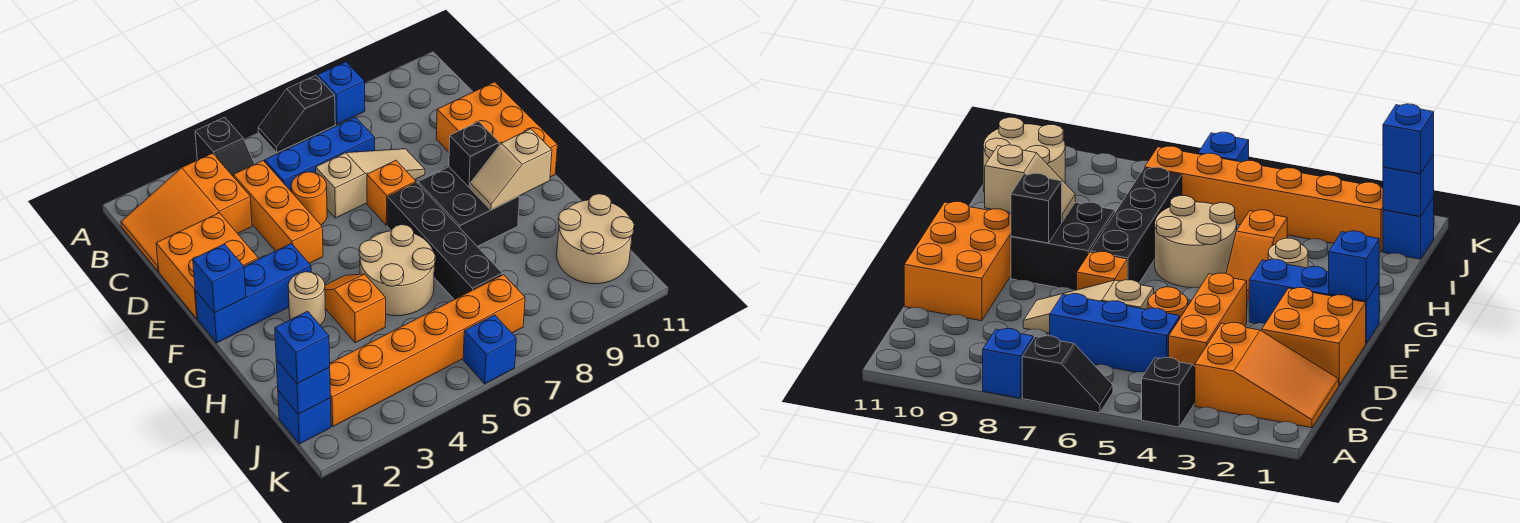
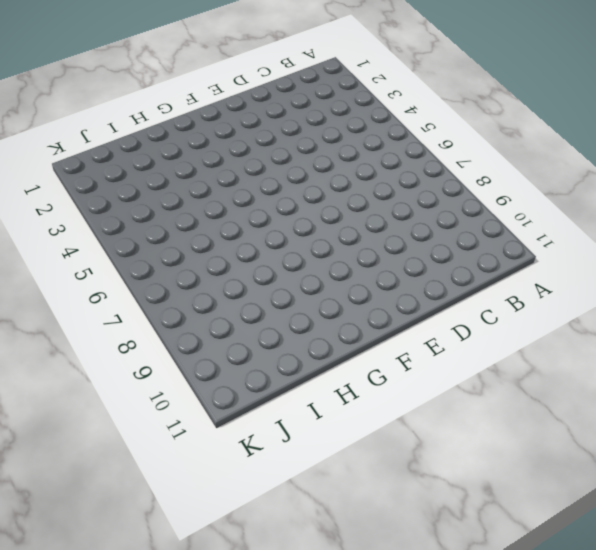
none -> black slope A4:B4 level 1 top A
none -> black slope A6:A7 level 1 top 7
none -> blue brick A8 level 1

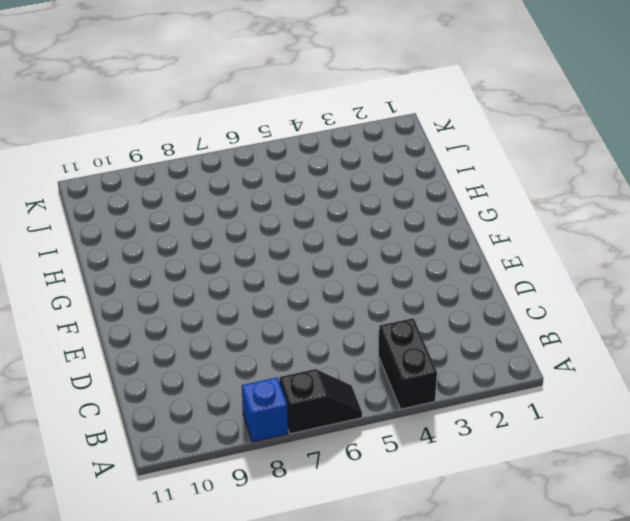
black brick A4:B4 level 1 -> black slope A4:B4 level 1 top A
none -> orange slope B1:C3 level 1 top 3
none -> orange brick C4:E4 level 1
none -> blue brick C5:C7 level 1

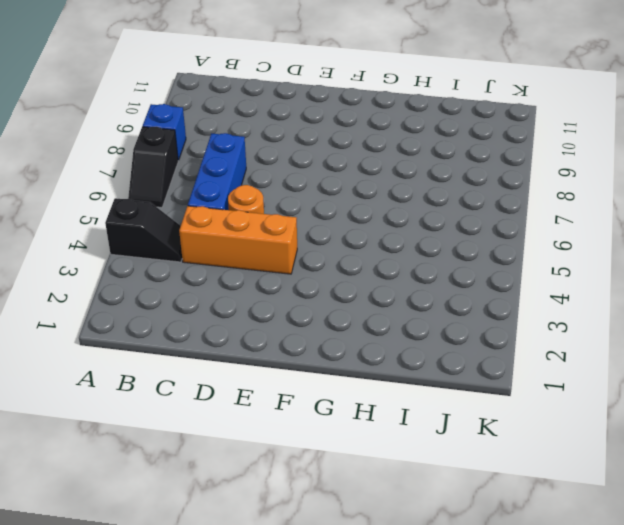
none -> orange slope B1:C3 level 1 top 3
none -> orange brick D1:E2 level 1
none -> tan slope D6:D8 level 1 top 6

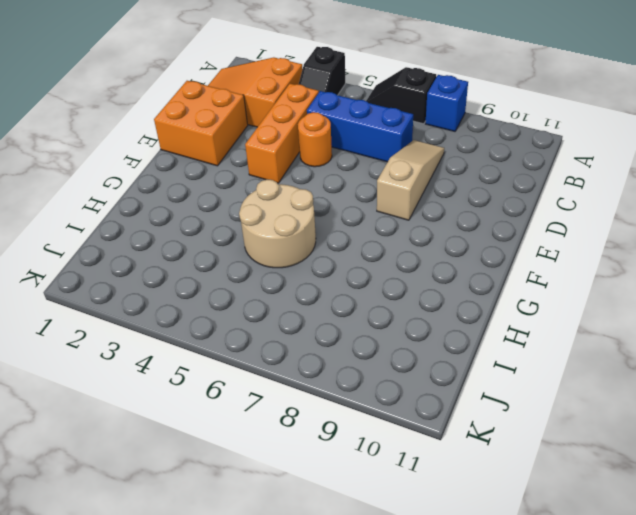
tan slope C8:E8 level 1 top E -> tan slope D6:D8 level 1 top 6
none -> orange brick D10:F11 level 1
none -> orange brick E7 level 1
none -> blue brick F1:F3 level 1

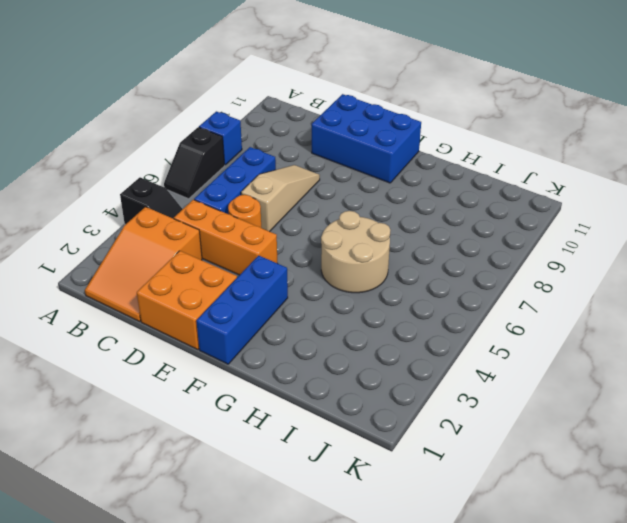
blue brick D10:F11 level 1 -> orange brick D10:F11 level 1
none -> orange brick E7 level 1
none -> black brick F7:I7 level 1
none -> black brick F8:G9 level 1

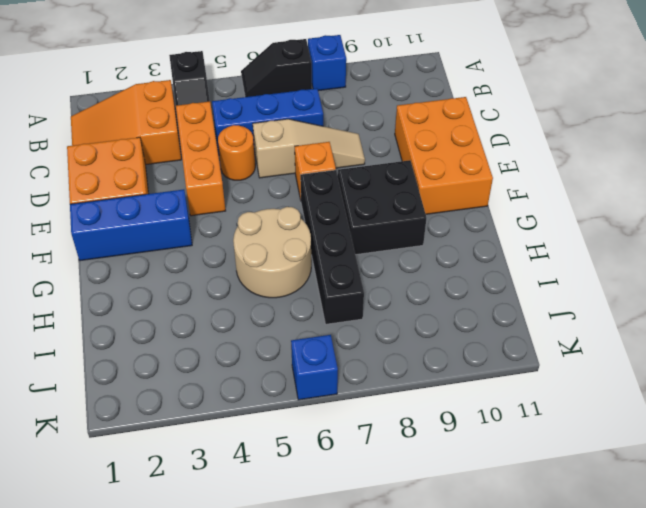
none -> tan round brick G3 level 1
none -> orange slope G4:H4 level 1 top H
none -> tan round brick I10:J11 level 1

